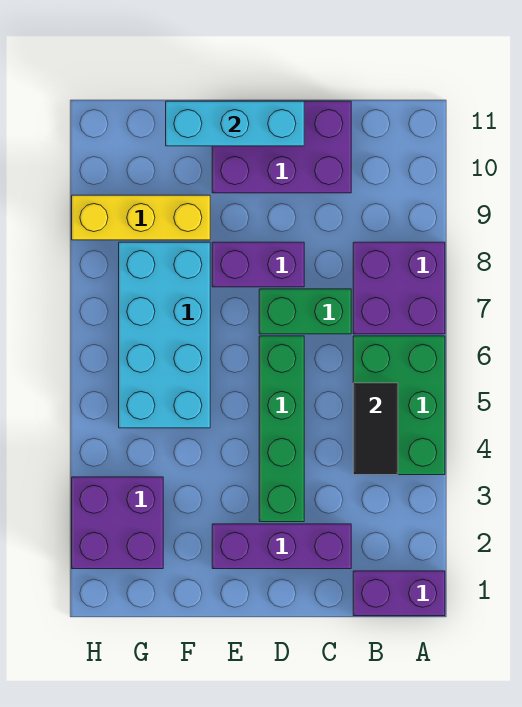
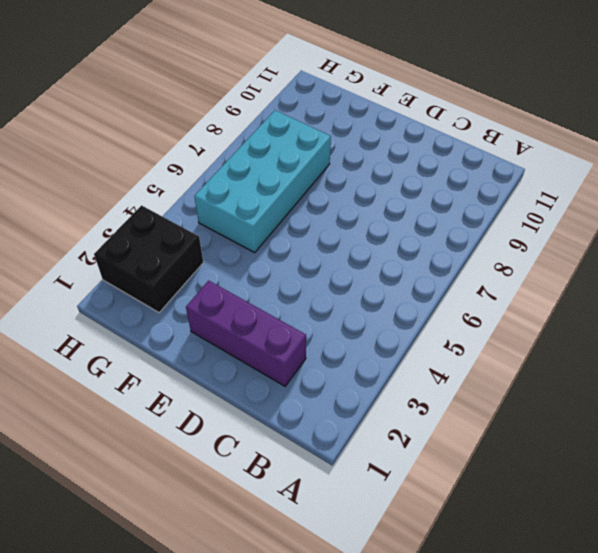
black brick G2:H3 level 1 -> purple brick G2:H3 level 1
none -> purple brick A1:B1 level 1
none -> green brick A4:B6 level 1
none -> purple brick A7:B8 level 1

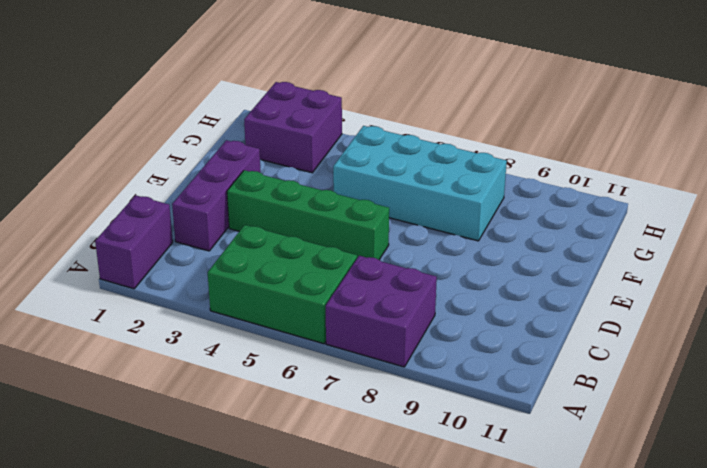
none -> green brick C7:D7 level 1
none -> purple brick C10:E11 level 1
none -> purple brick D8:E8 level 1

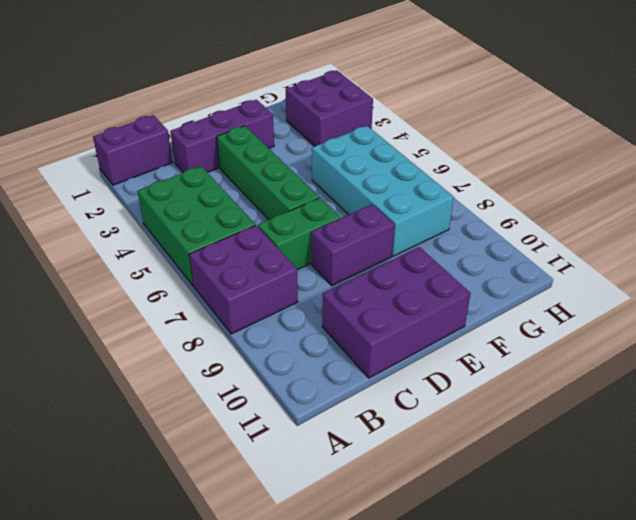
none -> yellow brick F9:H9 level 1
none -> black tile B4:B5 level 2
none -> cyan brick D11:F11 level 2

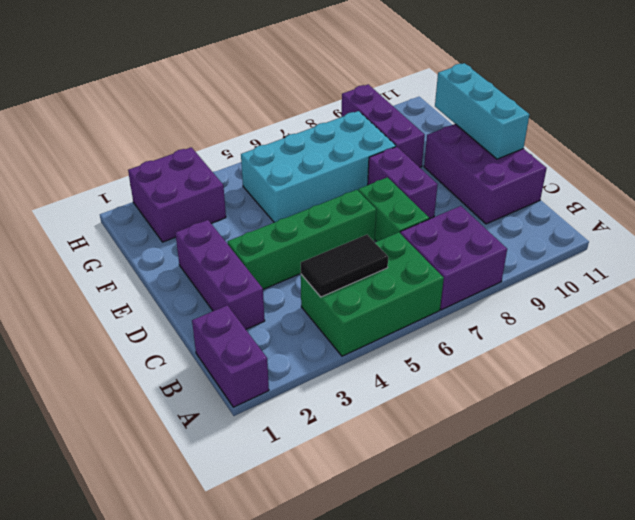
purple brick F9:H9 level 1 -> yellow brick F9:H9 level 1

